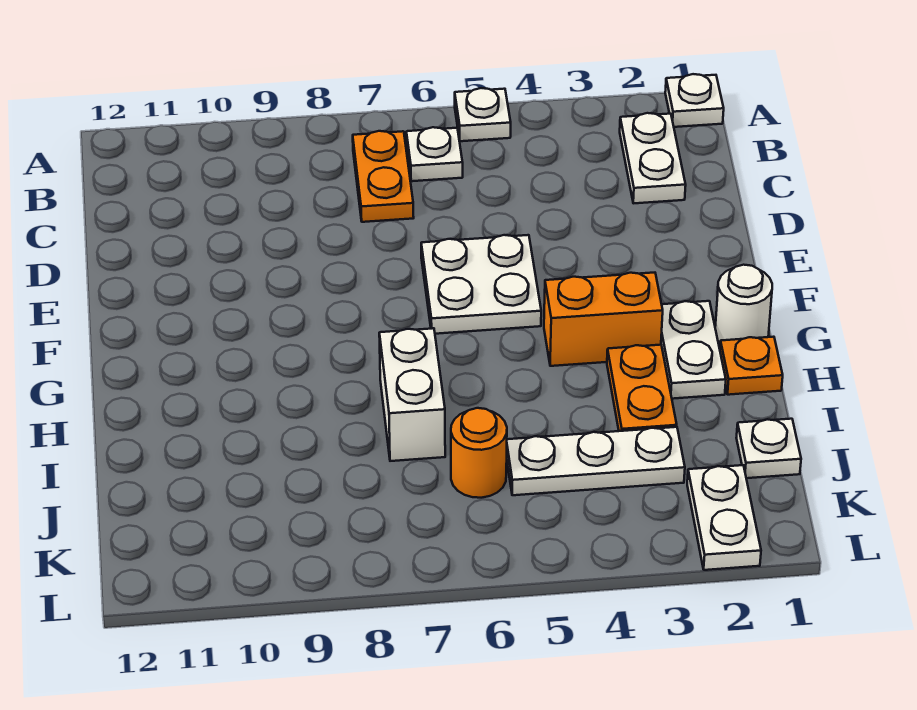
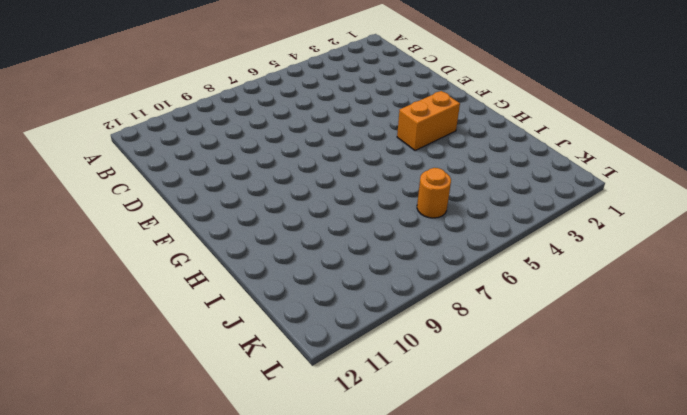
none -> white plate A1 level 1
none -> white plate A5 level 1
none -> white plate B2:C2 level 1

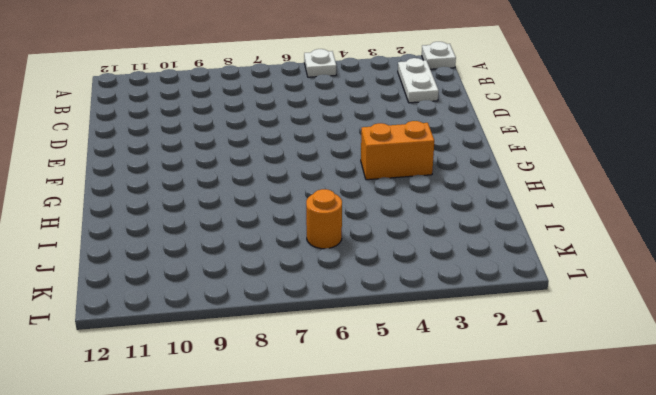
none -> white plate B6 level 1
none -> orange plate B7:C7 level 1
none -> white plate E5:F6 level 1

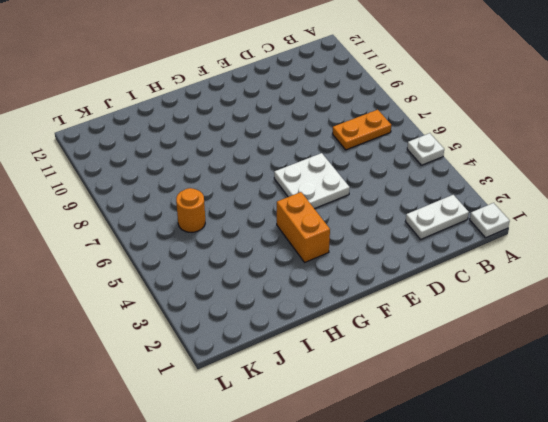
none -> white plate B6 level 1
none -> white round brick G1 level 1
none -> white plate G2:H2 level 1

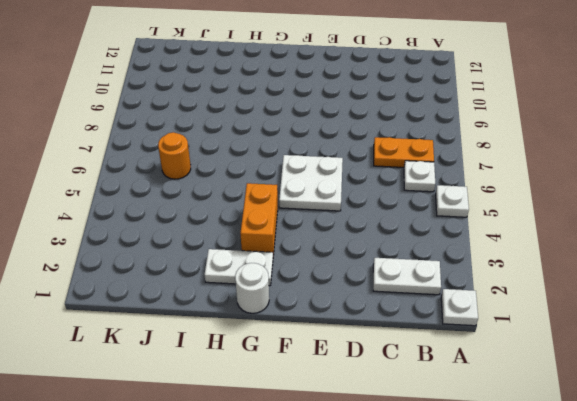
none -> orange plate H1 level 1
none -> orange plate H3:I3 level 1
none -> white brick H7:I7 level 1

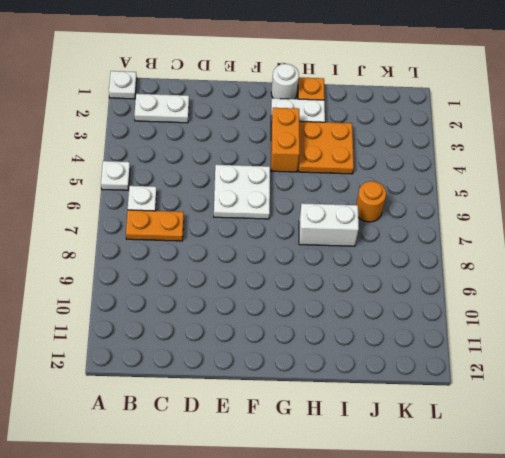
orange plate H3:I4 level 1 -> orange plate H3:I3 level 1
none -> white plate J1 level 1
none -> white plate J3:J5 level 1
none -> white plate K2:L2 level 1

